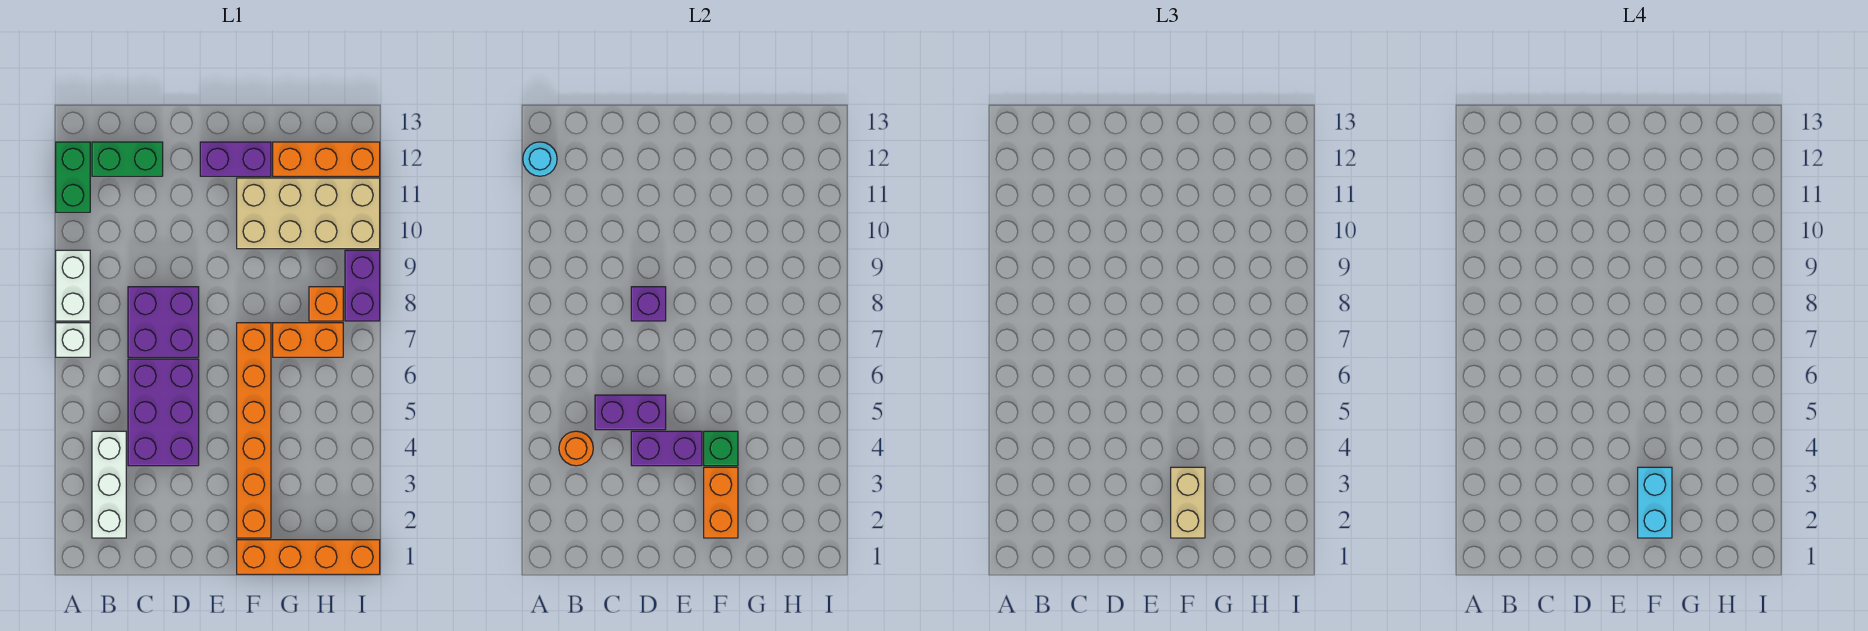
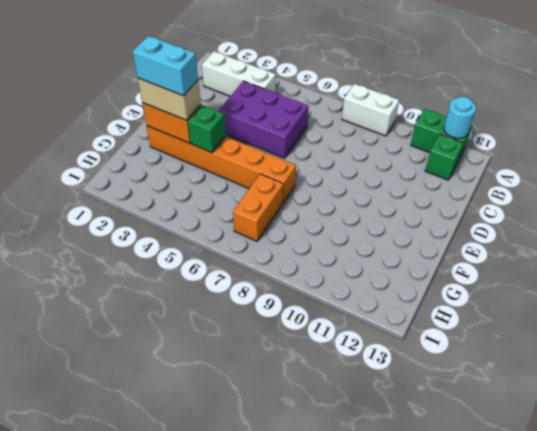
green brick B12 level 1 -> green brick B12:C12 level 1
none -> white brick A7 level 1
none -> purple brick C7:D8 level 1
none -> purple brick E12:F12 level 1

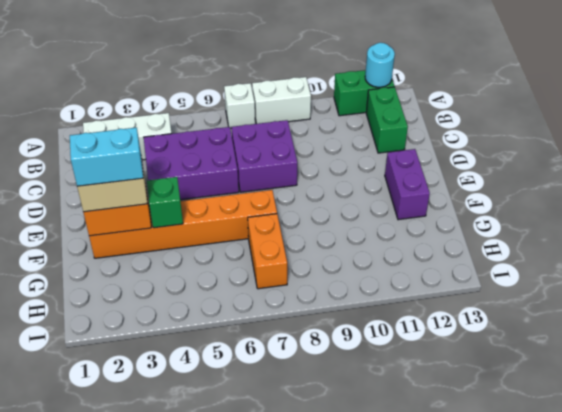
none -> orange brick F1:I1 level 1
none -> tan brick F10:I11 level 1
none -> orange brick G12:I12 level 1

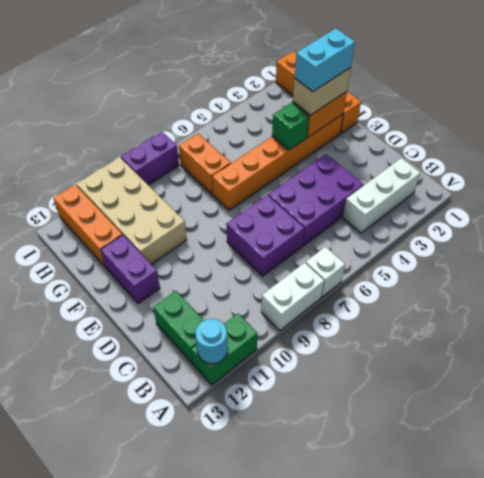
none -> orange brick H8 level 1
none -> orange round brick B4 level 2
none -> purple brick C5:D5 level 2

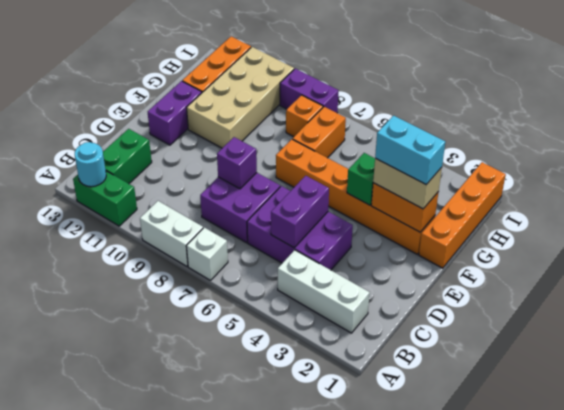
none -> orange round brick B4 level 2
none -> purple brick D4:E4 level 2

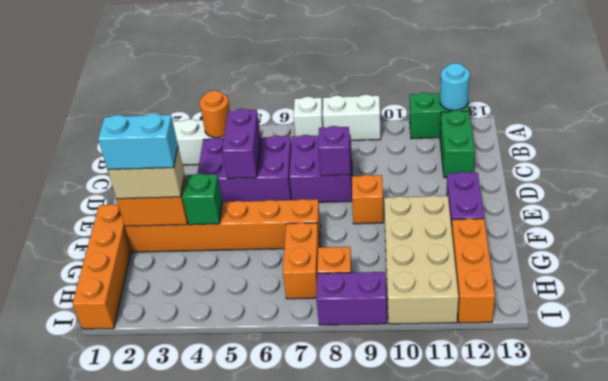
orange brick E9 level 1 -> none
none -> purple brick D4:E4 level 2

